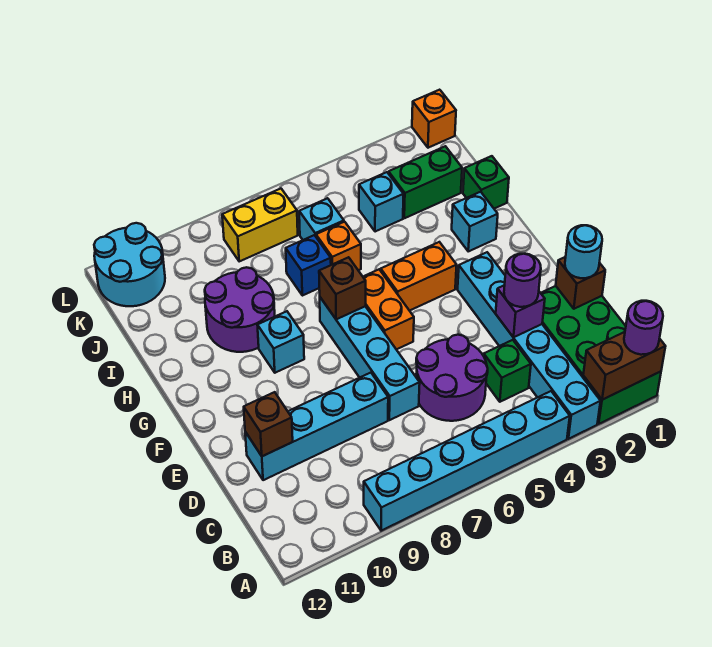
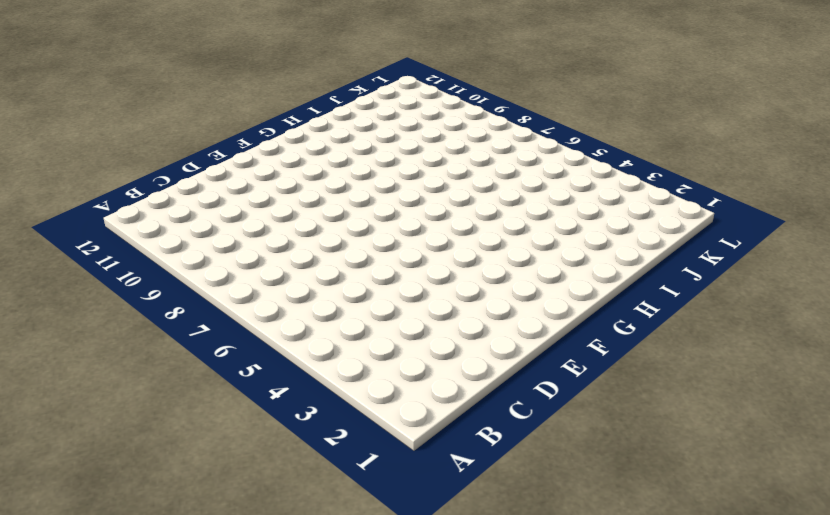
none -> green brick A1:D2 level 1
none -> cyan brick A3:F3 level 1
none -> cyan brick A4:A9 level 1

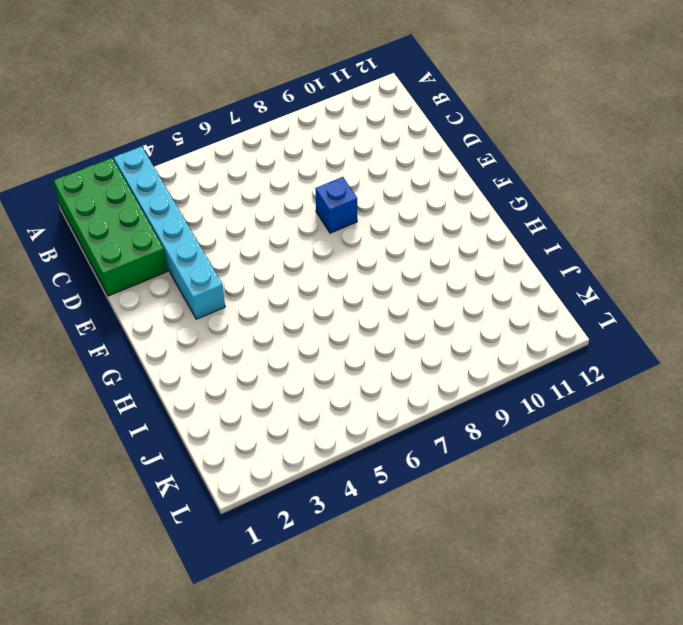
blue brick E8 level 1 -> blue brick I7 level 1
none -> cyan brick A4:A9 level 1
none -> green brick C4 level 1
none -> purple round brick C5:D6 level 1

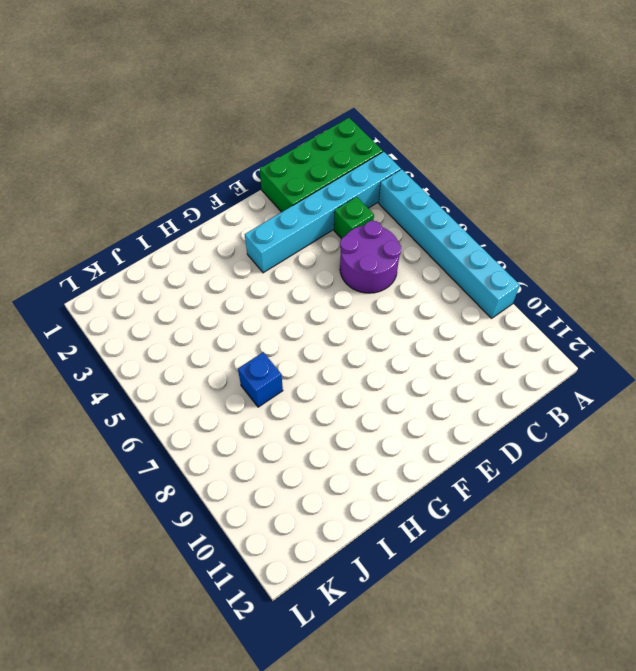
none -> cyan brick D7:G7 level 1
none -> cyan brick D8:D11 level 1
none -> orange brick F6:G6 level 1

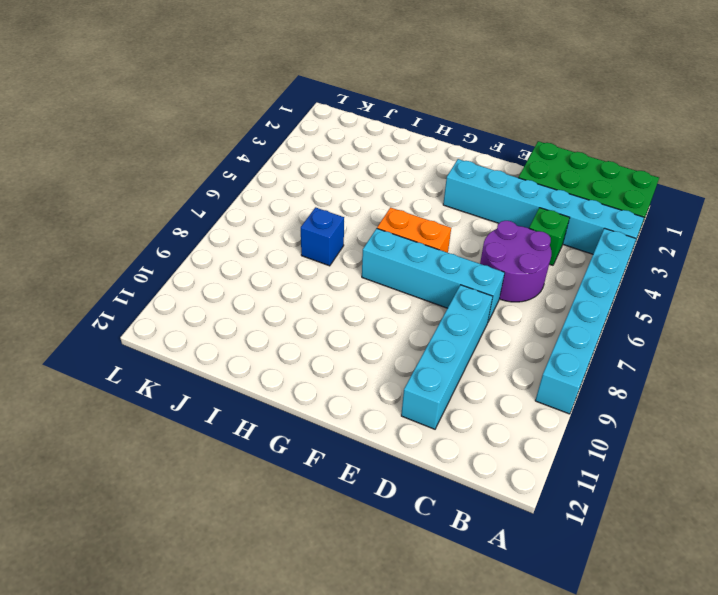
none -> orange brick G4:G5 level 1
none -> cyan brick G9 level 1
none -> cyan brick H2 level 1

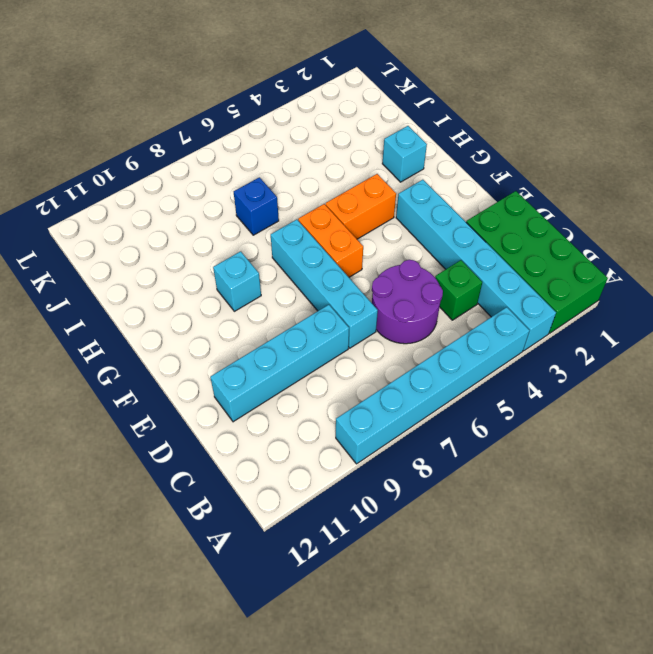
none -> purple round brick H9:I10 level 1
none -> green brick I1 level 1
none -> orange brick I6 level 1

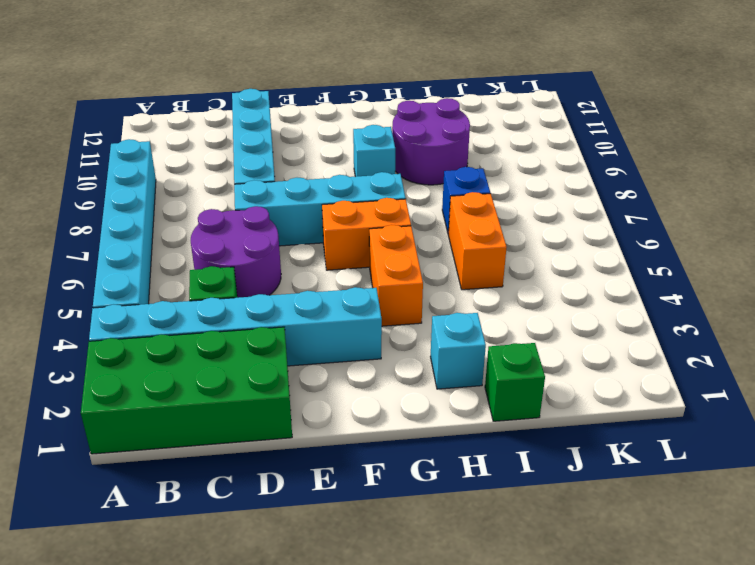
orange brick I5:I6 level 1 -> orange brick I6 level 1
none -> green brick J2:J3 level 1
none -> cyan brick J4 level 1
none -> cyan brick J6 level 1

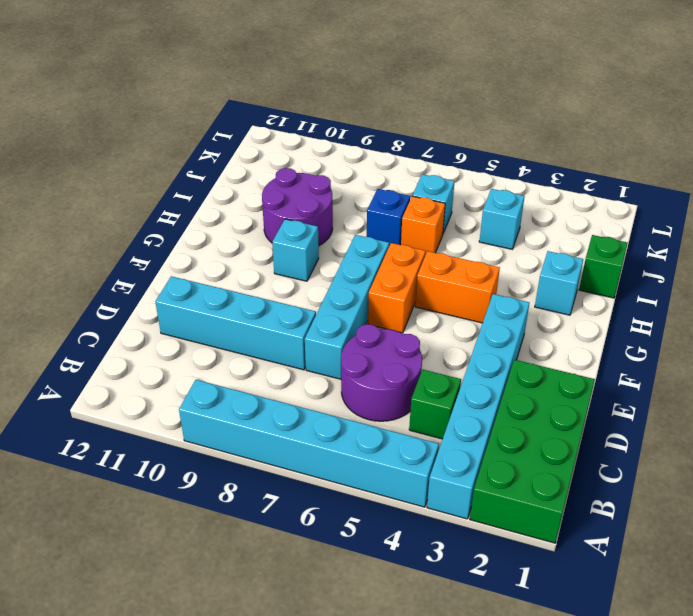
none -> green brick J2:J3 level 1
none -> yellow brick K7:K8 level 1
none -> cyan round brick K11:L12 level 1

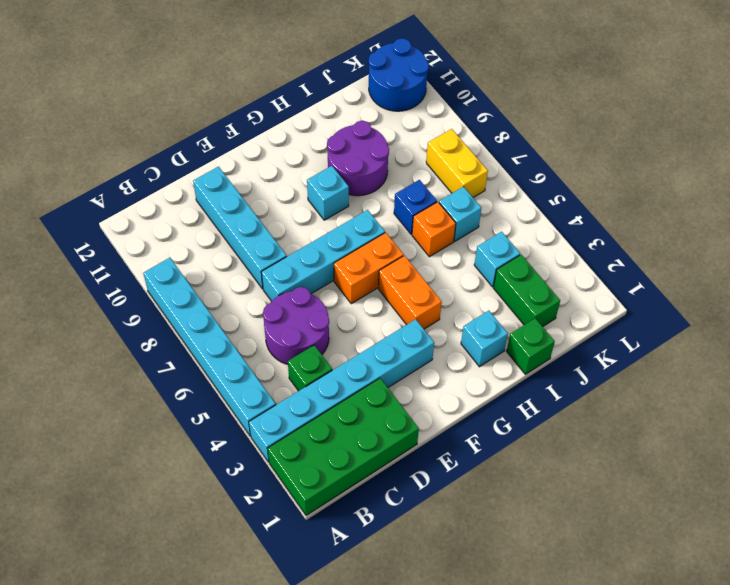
blue round brick K11:L12 level 1 -> cyan round brick K11:L12 level 1
none -> orange brick L1 level 1
none -> brown brick A1:A2 level 2
none -> brown brick D1 level 2

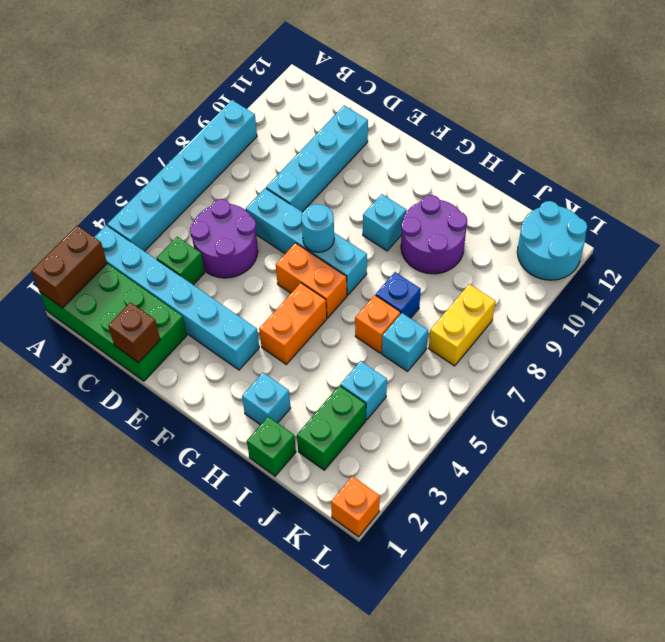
cyan round brick F7 level 2 -> cyan round brick D1 level 3
none -> purple brick D3 level 2
none -> brown brick D11 level 2
none -> brown brick G7 level 2

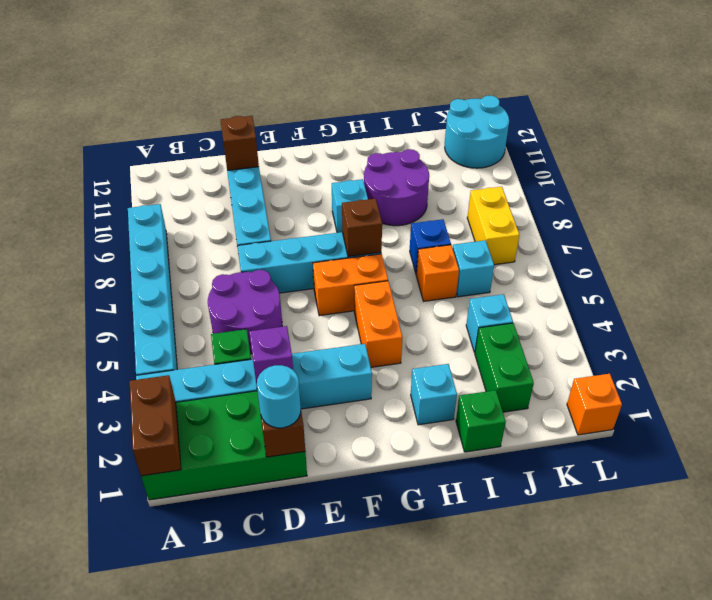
none -> purple round brick A1 level 3
none -> purple round brick D3 level 3

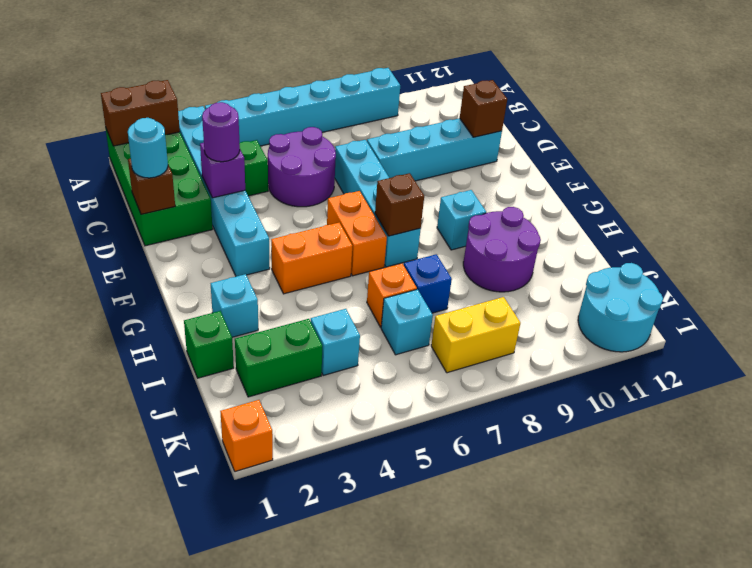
none -> purple round brick A1 level 3

